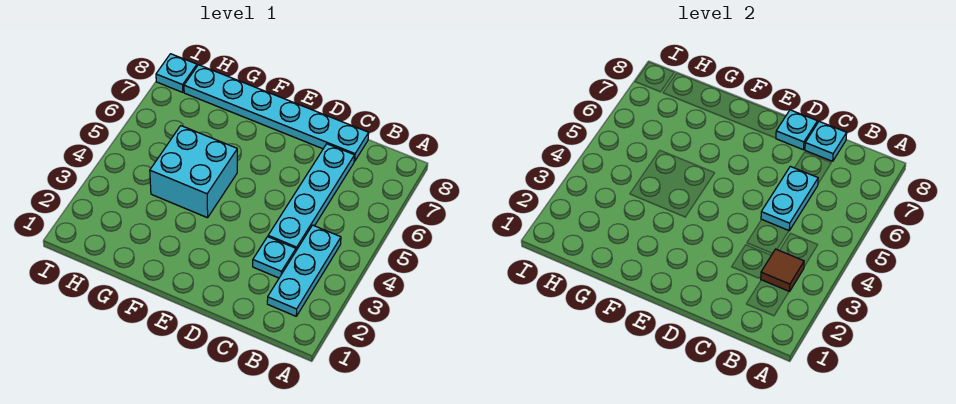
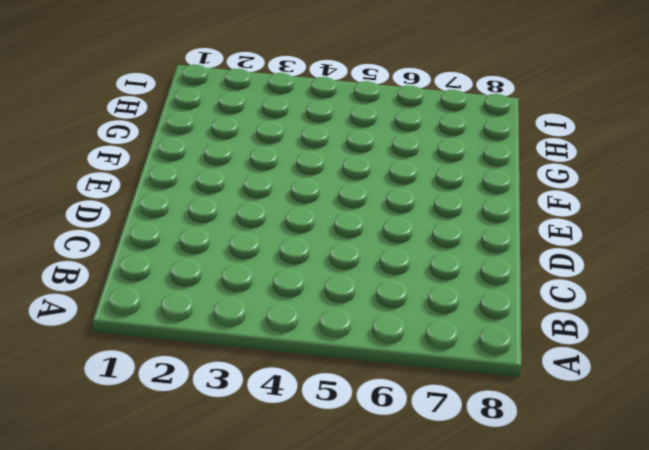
none -> cyan plate B2:B4 level 1
none -> cyan plate C3 level 1

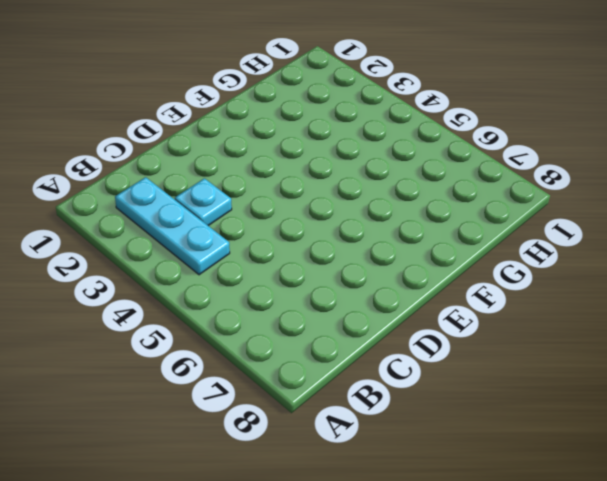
none -> cyan plate C4:C7 level 1
none -> cyan plate C8:H8 level 1

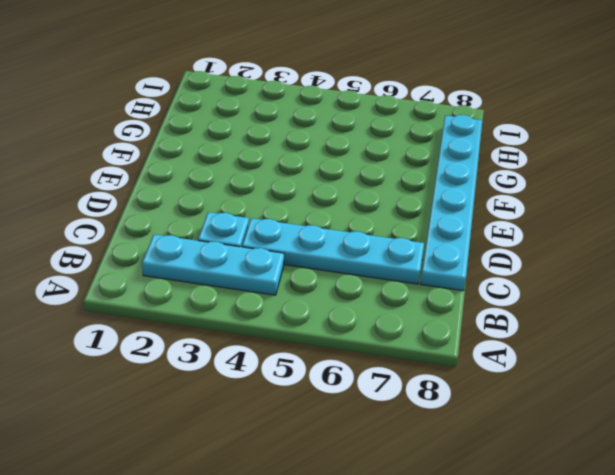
none -> cyan brick F4:G5 level 1
none -> cyan plate I8 level 1

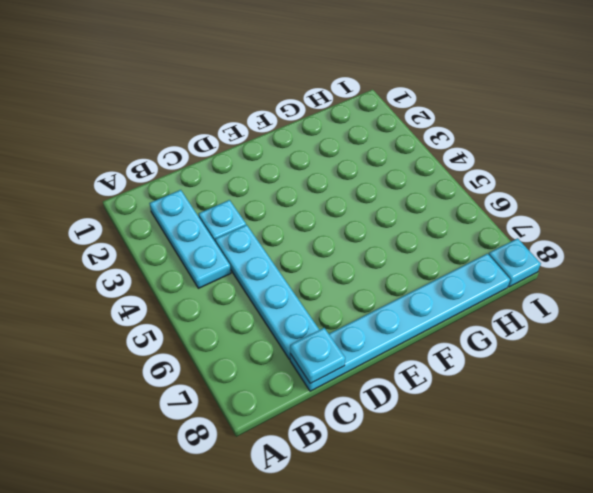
none -> cyan brick F4:G5 level 1
none -> brown tile B3 level 2

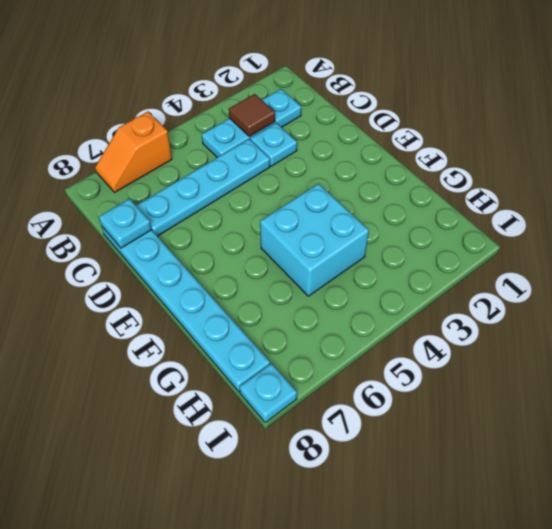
orange slope A6:A7 level 1 top 6 -> none
none -> cyan plate C5:C6 level 2
none -> cyan plate D8 level 2

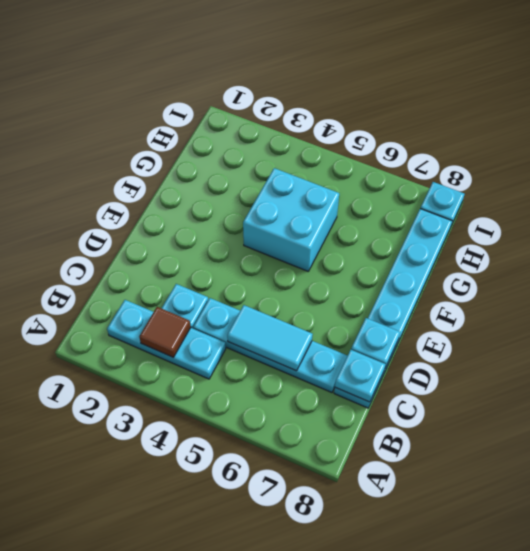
cyan tile C5:C6 level 2 -> cyan plate C5:C6 level 2

